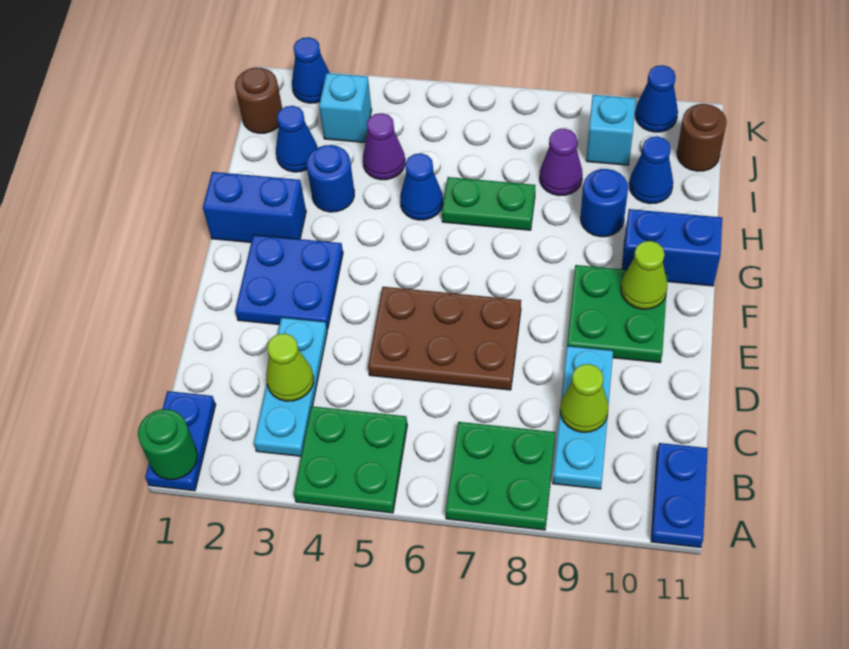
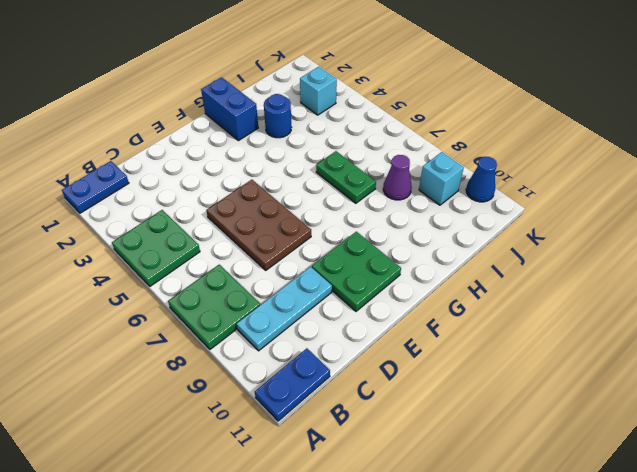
none -> cyan plate B3:D3 level 1
none -> blue plate E2:F3 level 1
none -> blue brick G10:G11 level 1

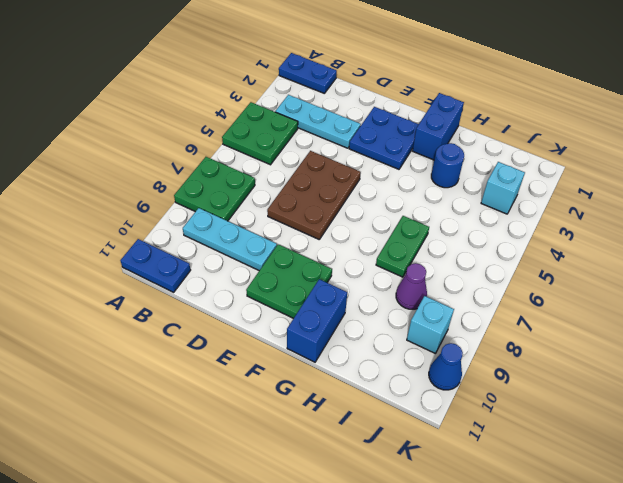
none -> blue cone H5 level 1
none -> blue round brick H9 level 1
none -> blue cone I2 level 1

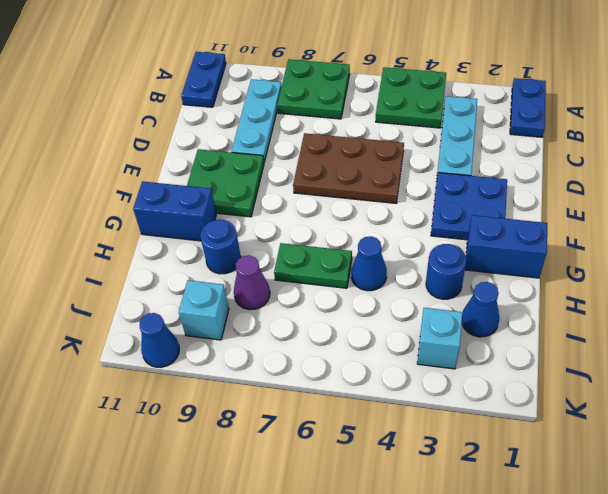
none -> purple cone I4 level 1
none -> blue cone I10 level 1
none -> brown round brick J1 level 1

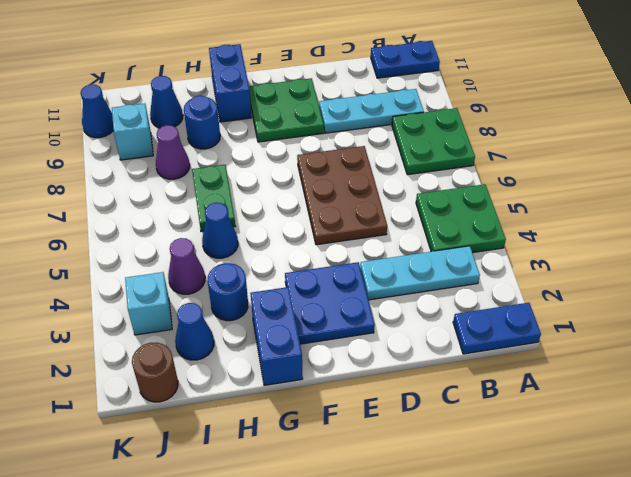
none -> brown round brick J11 level 1
none -> blue cone K2 level 1
none -> green round brick A1 level 2

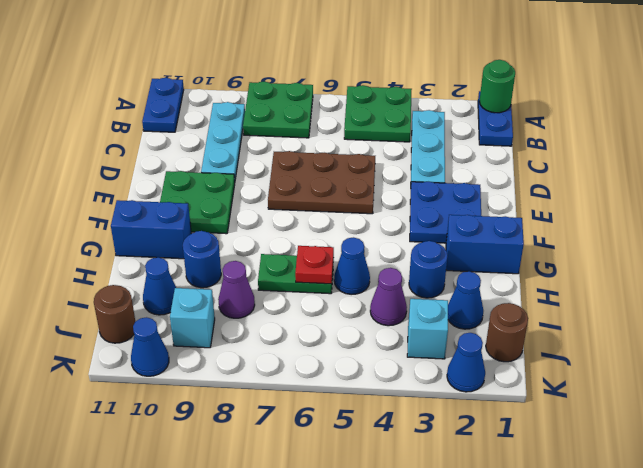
red plate H6 level 2 -> none
none -> lime cone C3 level 2
none -> lime cone C9 level 2
none -> lime cone F10 level 2

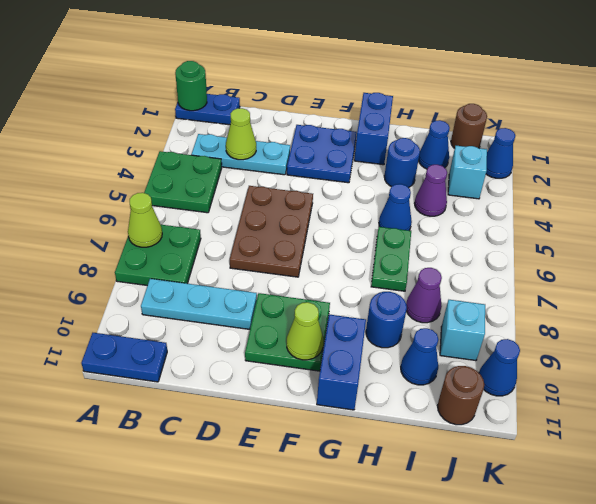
lime cone A7 level 2 -> lime cone C9 level 2

